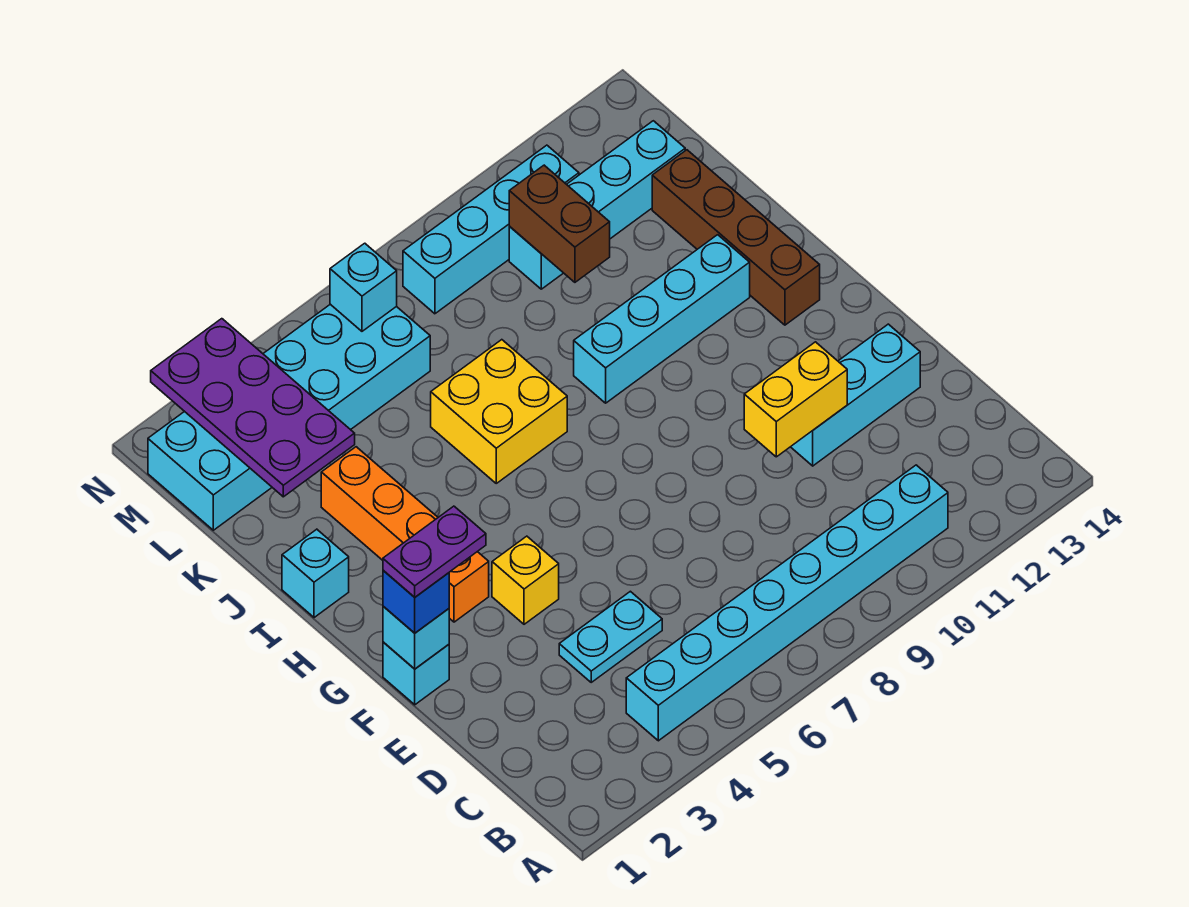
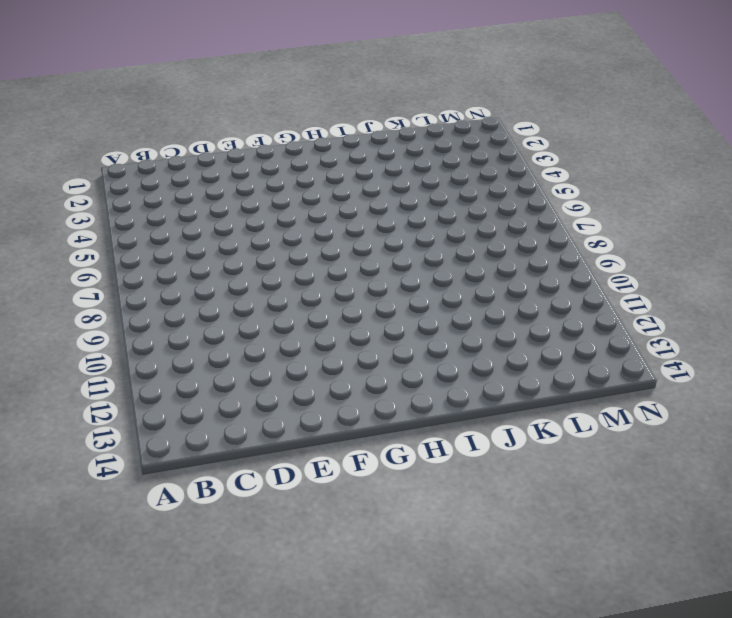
none -> cyan brick B4:B11 level 1
none -> cyan plate D4:D5 level 1
none -> cyan brick E11:E13 level 1

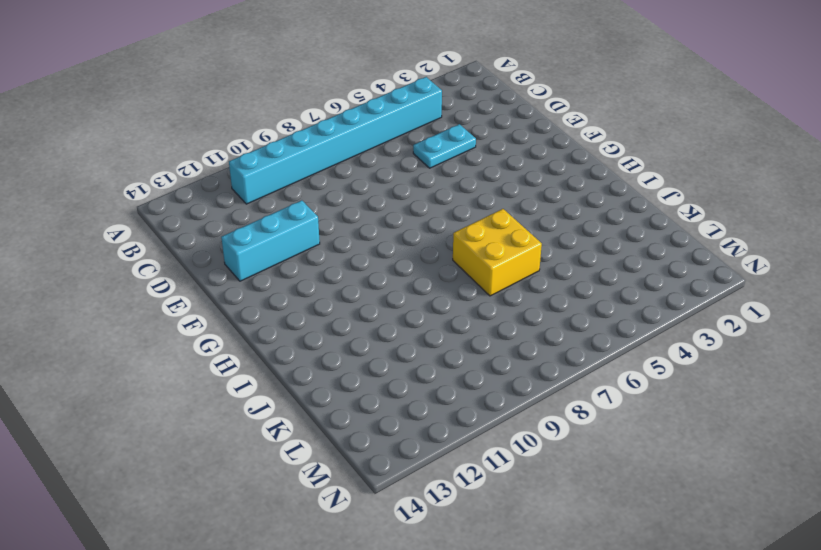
none -> cyan brick F1 level 1
none -> yellow brick F4 level 1
none -> orange brick G3:J3 level 1

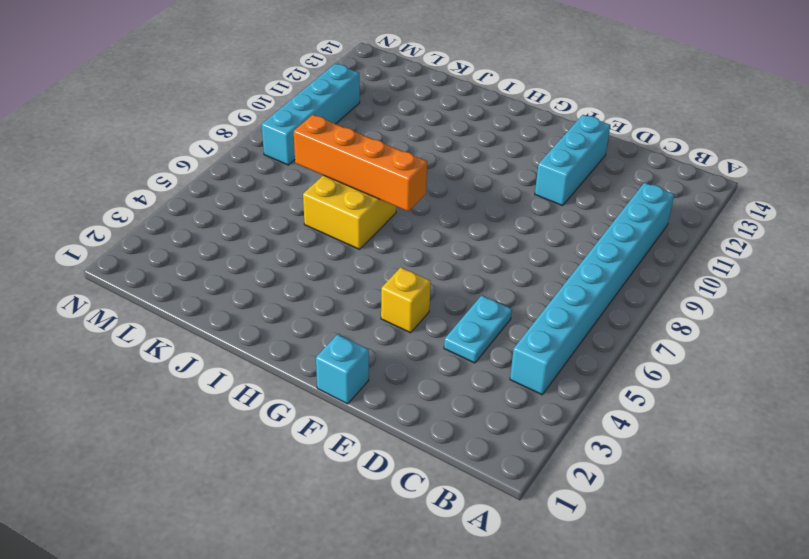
orange brick H7:K7 level 2 -> orange brick G3:J3 level 1
none -> brown brick H13:K13 level 1
none -> cyan brick I1 level 1
none -> cyan brick I9:I12 level 1

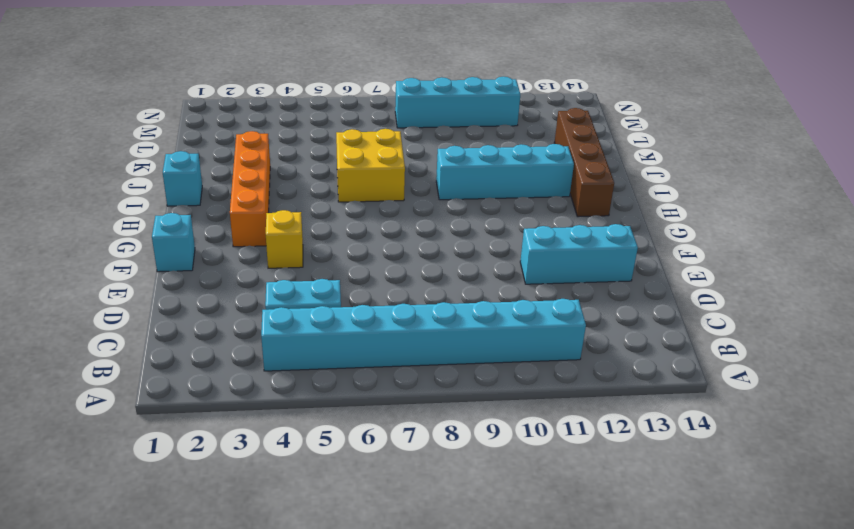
none -> cyan brick L1:M6 level 1
none -> cyan brick L10:L13 level 1
none -> yellow brick E10:E11 level 2

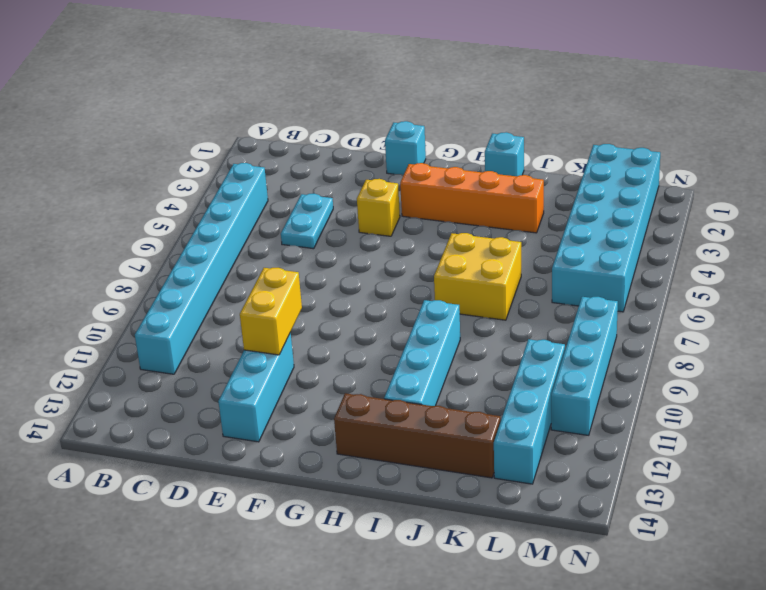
none -> cyan brick F1 level 2
none -> purple plate K2:N3 level 2
none -> brown brick K10:L10 level 2

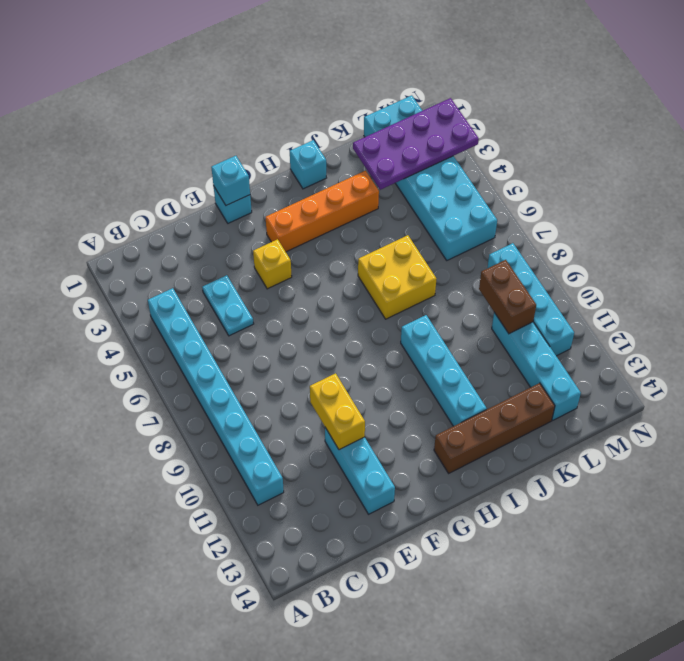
brown brick L9:L10 level 2 -> brown brick K10:L10 level 2
none -> cyan brick M6 level 2
none -> blue brick F1 level 3
none -> purple plate F1:F2 level 4

